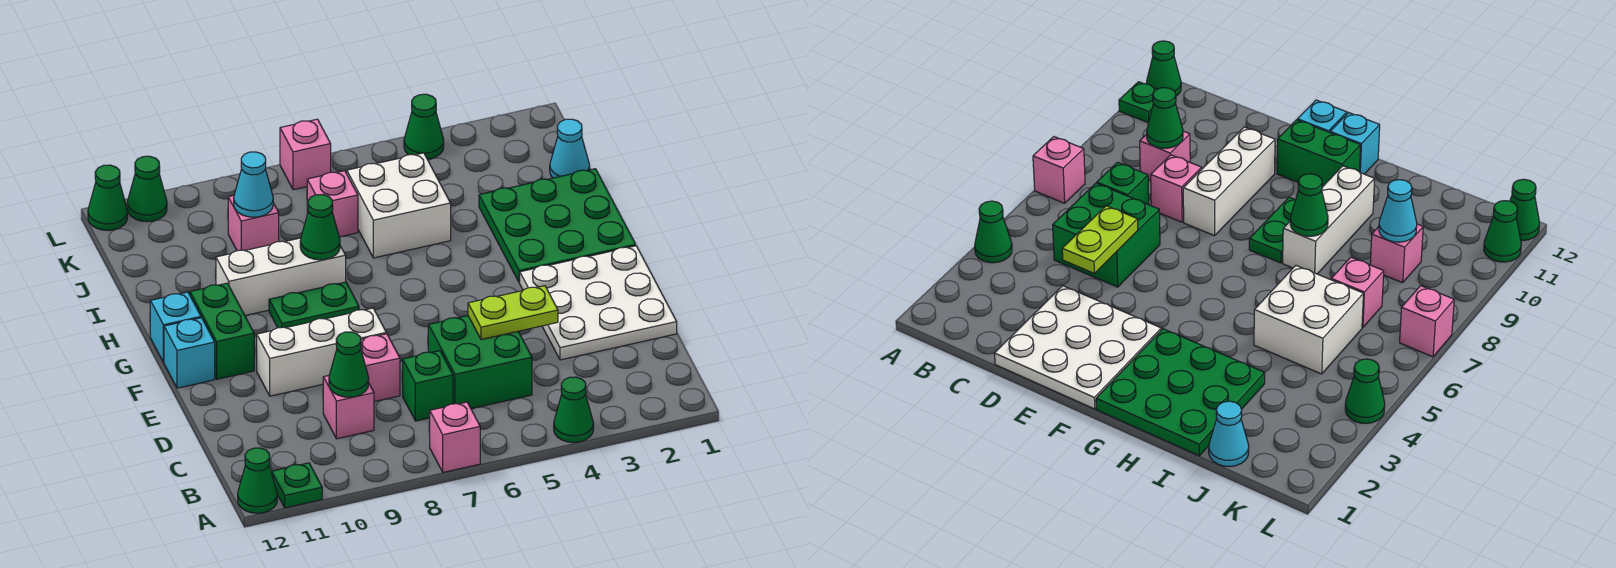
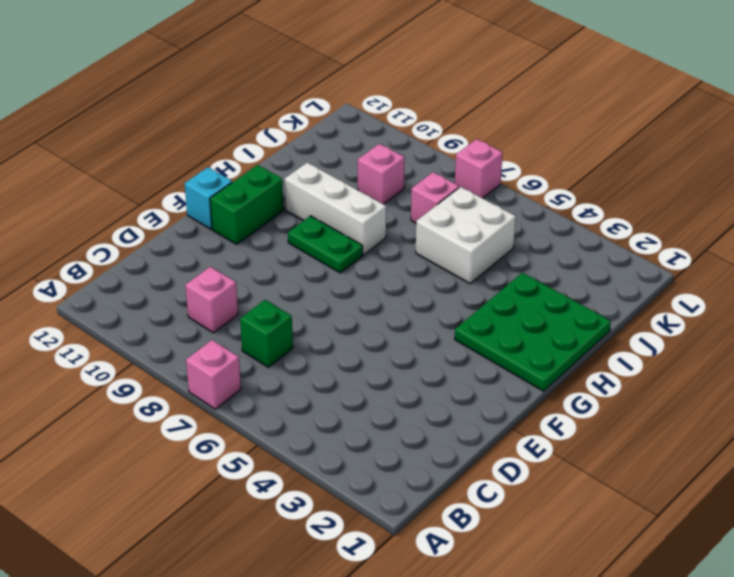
none -> green cone A4 level 1
none -> green plate A11 level 1
none -> green cone A12 level 1

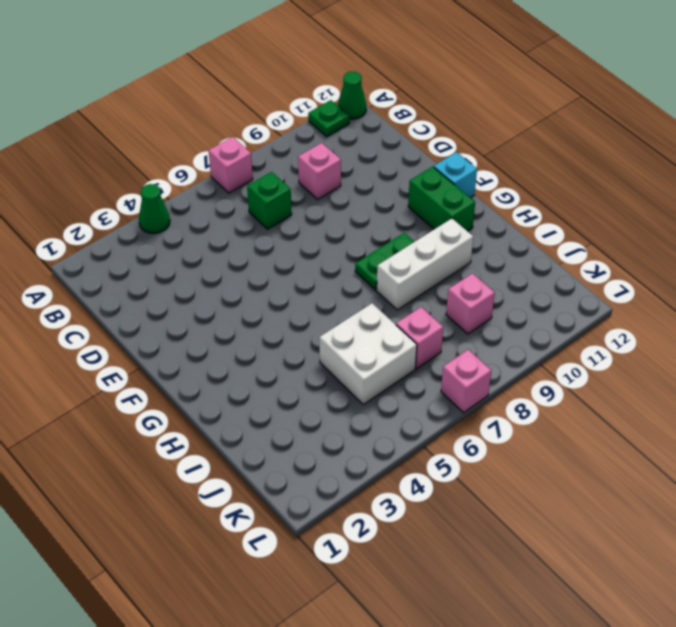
none -> green brick C5:D6 level 1
none -> white plate D1:F3 level 1
none -> pink brick D8 level 1

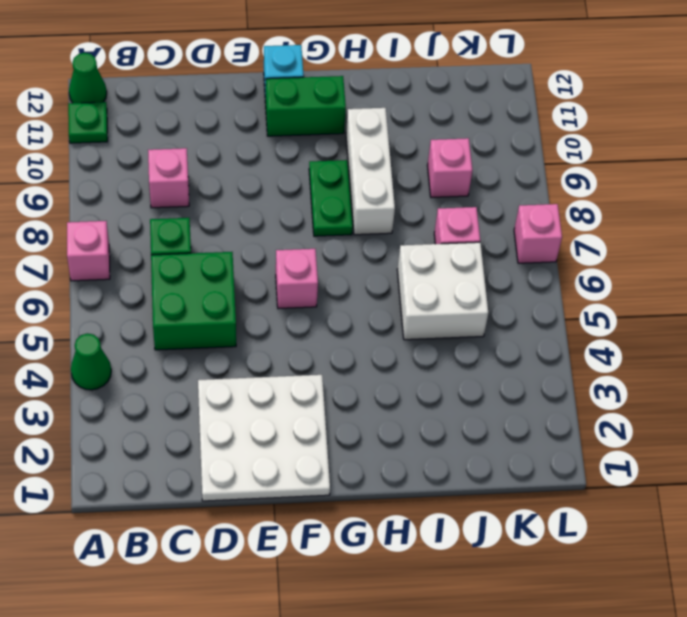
pink brick F6 level 1 -> pink brick D8 level 1
none -> white brick E8:E10 level 1
none -> green plate G1:I3 level 1
none -> cyan brick G12 level 1

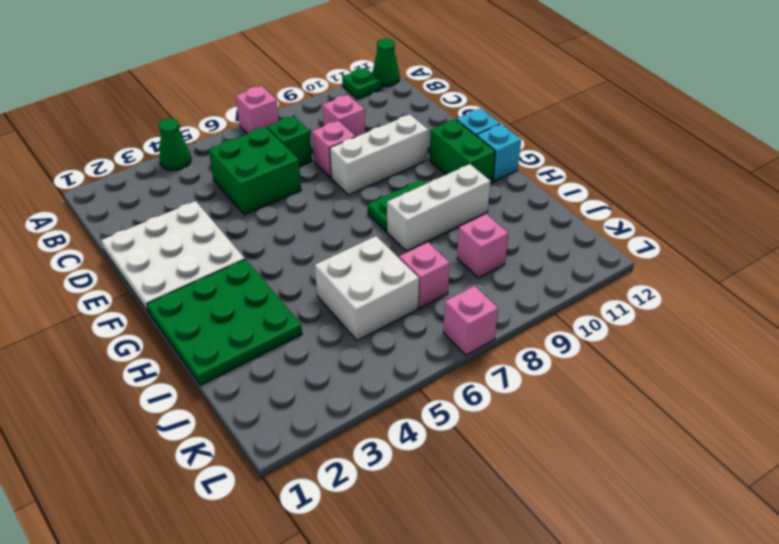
none -> cyan cone J1 level 1
none -> green cone L4 level 1
none -> green cone L11 level 1

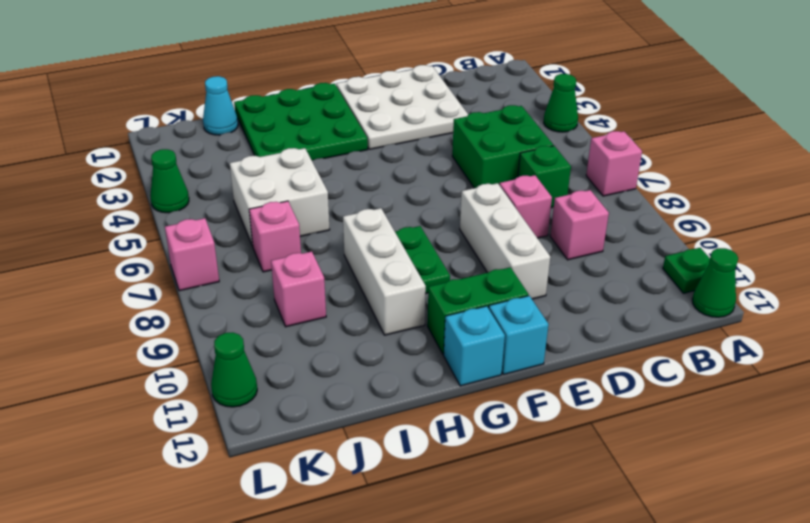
none -> green cone L12 level 1
none -> green cone C9 level 2
none -> lime plate D4:D5 level 2

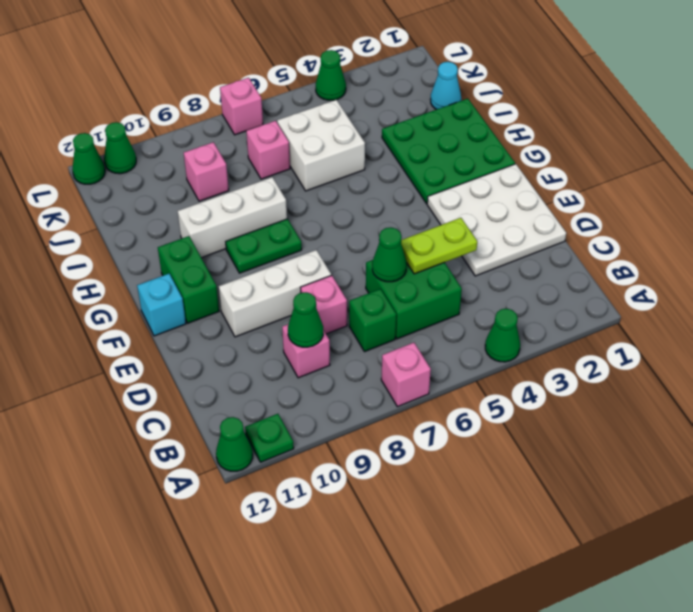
green cone D6 level 2 -> green cone H8 level 2
none -> cyan brick G12 level 1
none -> cyan cone J9 level 2

